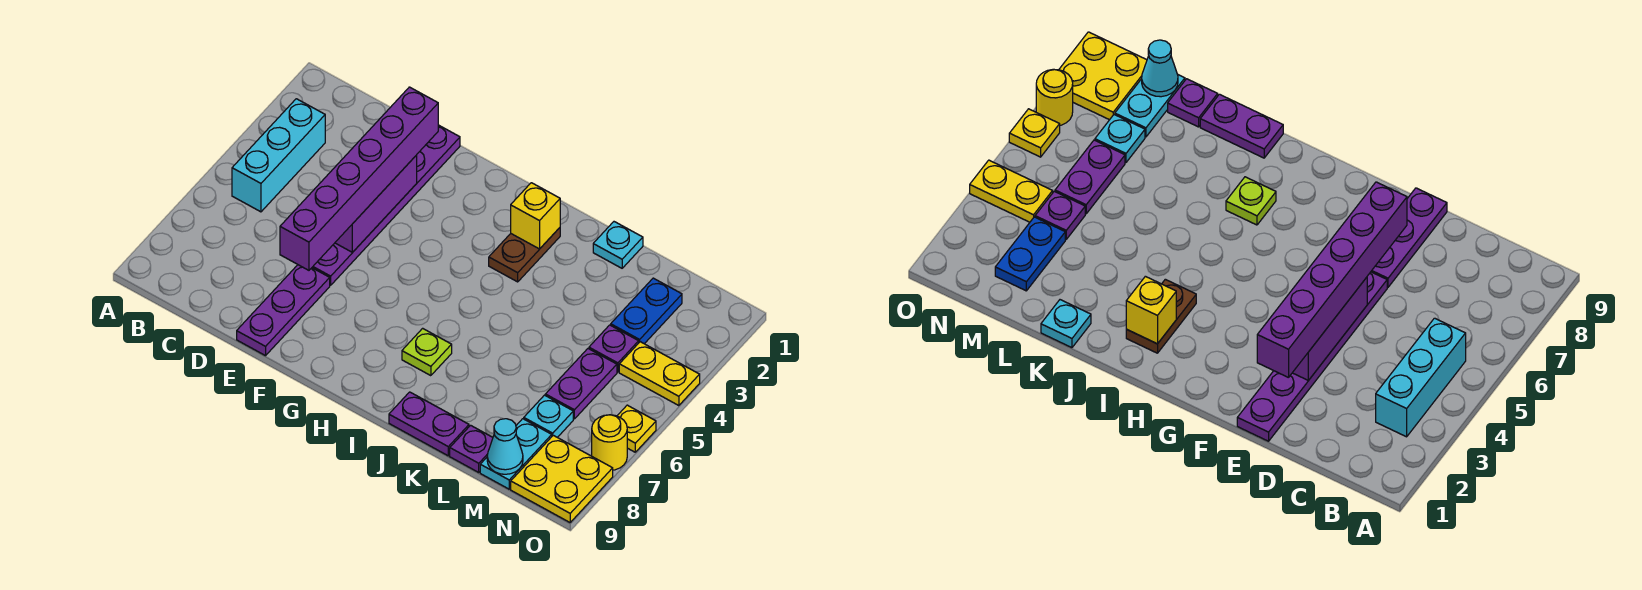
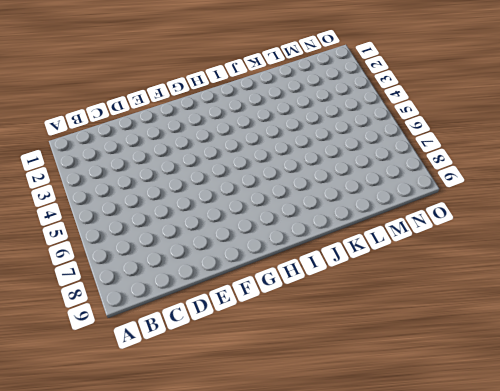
none -> cyan brick B3:B5 level 1
none -> purple plate E1:E6 level 1
none -> purple plate E7:E9 level 1

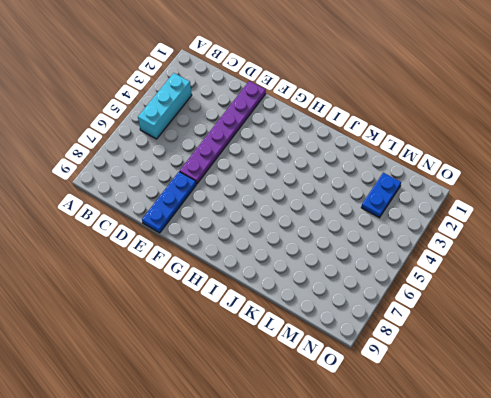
blue plate E7:E9 level 1 -> purple plate E7:E9 level 1
none -> brown plate I2:I3 level 1
none -> lime plate I7 level 1
none -> purple plate J9:K9 level 1

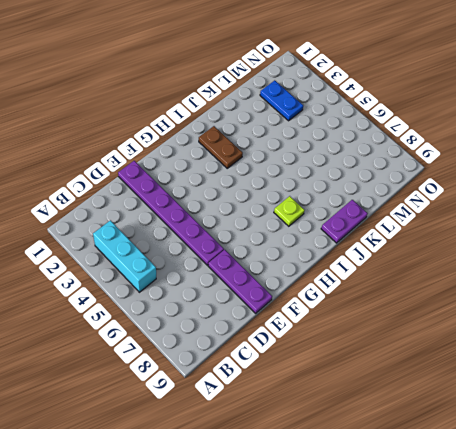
none -> cyan plate K1 level 1
none -> purple plate L9 level 1
none -> purple plate M4 level 1

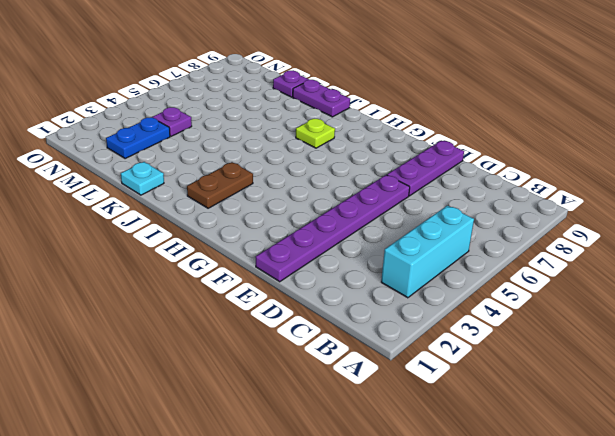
none -> purple plate M5:M6 level 1
none -> cyan plate M7 level 1
none -> cyan plate M8:M9 level 1

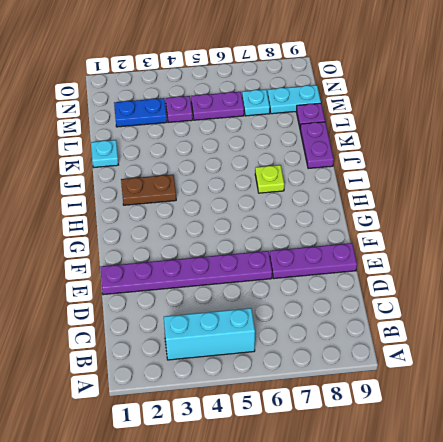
none -> yellow plate N4:O4 level 1
none -> yellow plate N8:O9 level 1
none -> yellow plate O6 level 1

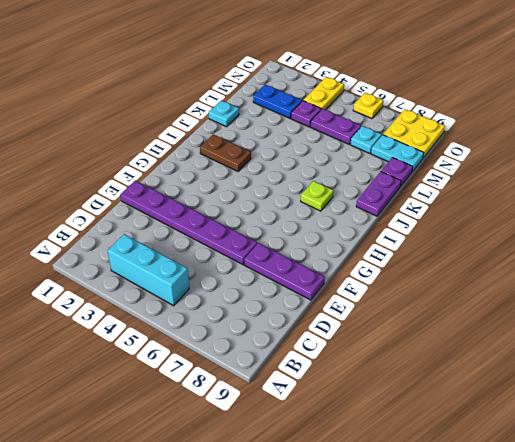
none -> yellow round brick O7 level 1
none -> purple brick E3:E5 level 2
none -> yellow brick I2 level 2

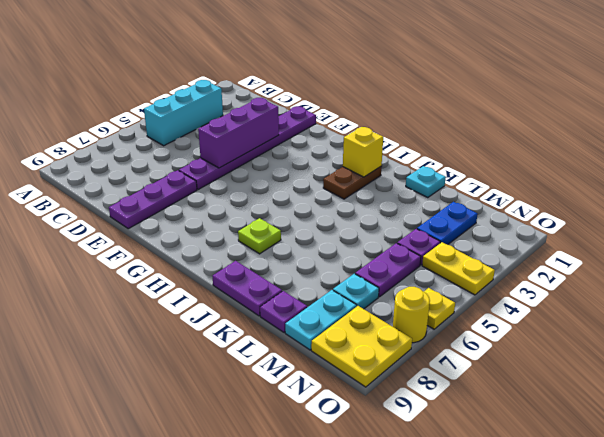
none -> cyan cone M9 level 2
none -> purple brick E2:E7 level 3

